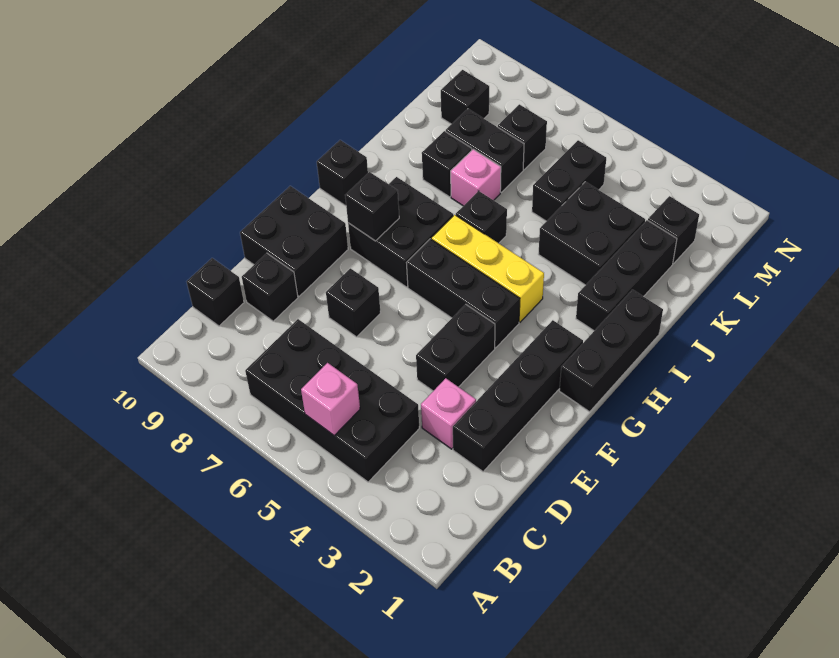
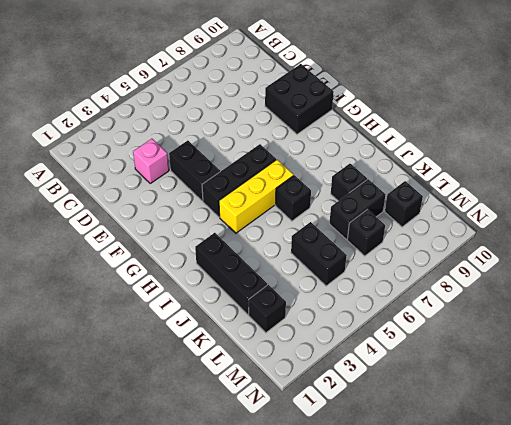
none -> black brick B4:C7 level 1
none -> black brick C10 level 1
none -> black brick D2:G2 level 1

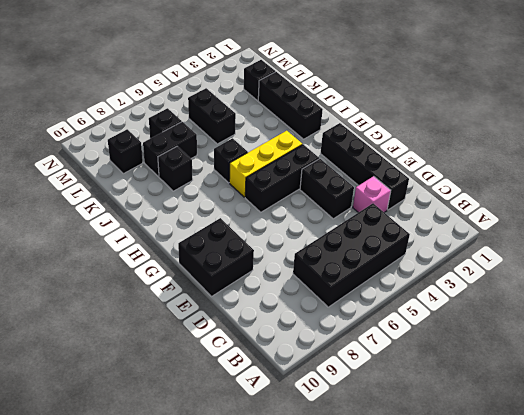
none -> black brick C10 level 1
none -> black brick D9 level 1
none -> black brick E7 level 1

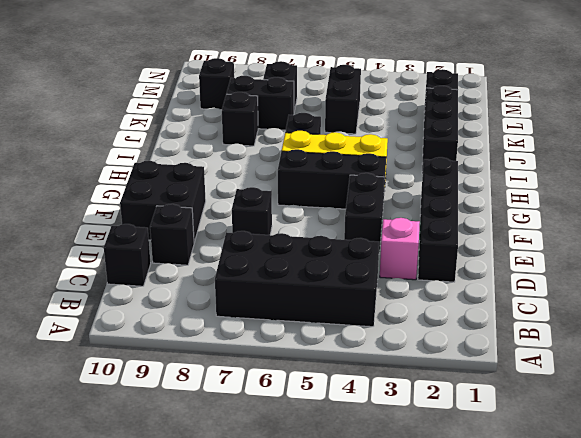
none -> black brick G1:I1 level 1
none -> black brick G7:H8 level 1
none -> black brick H10 level 1

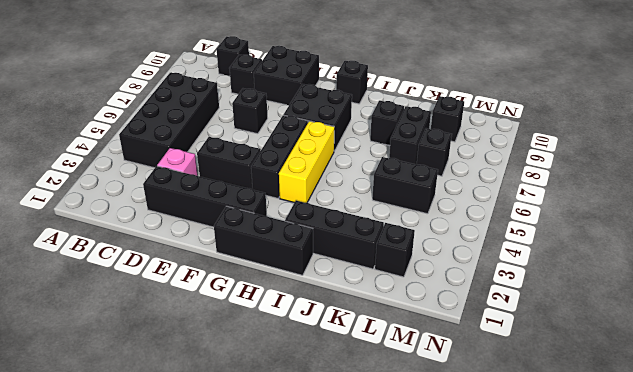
none -> black brick I6 level 1
none -> black brick J3:K4 level 1
none -> pink brick J7 level 1

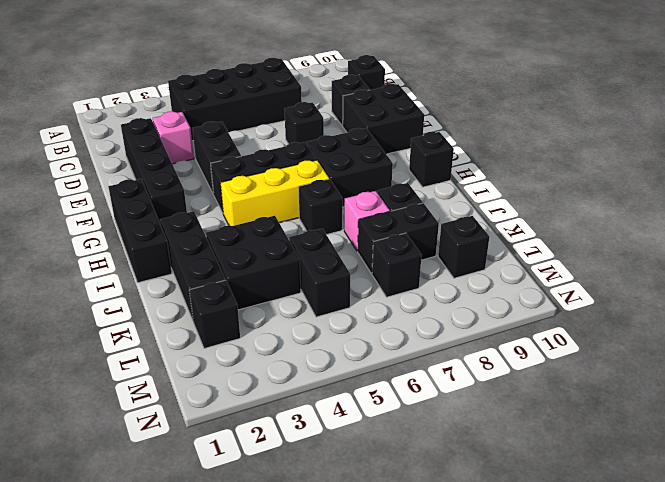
none -> pink brick B5 level 2
none -> black brick G8 level 2

